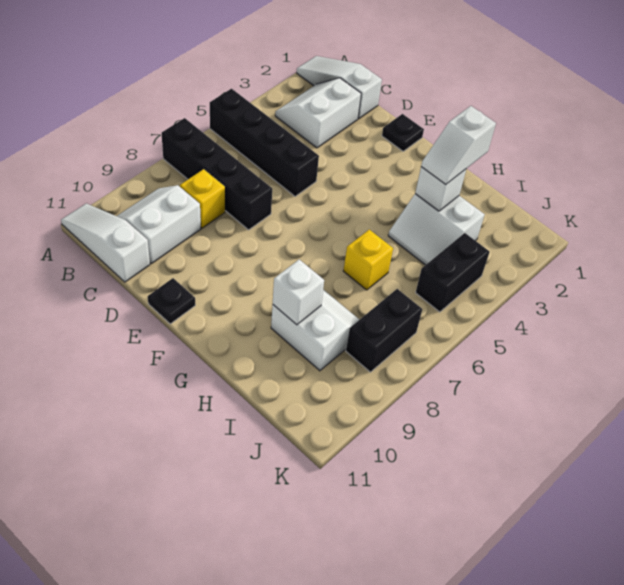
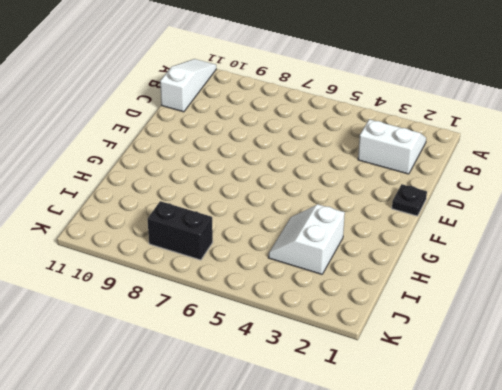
none -> white slope A1:C1 level 1 top C
none -> black brick A5:D5 level 1
none -> black brick A7:D7 level 1

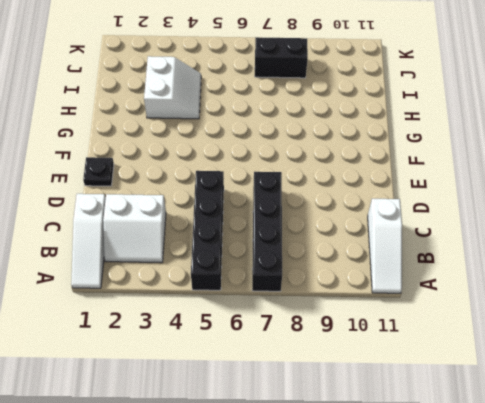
none -> white slope B9:C10 level 1 top C
none -> yellow brick C8 level 1
none -> black plate E11 level 1

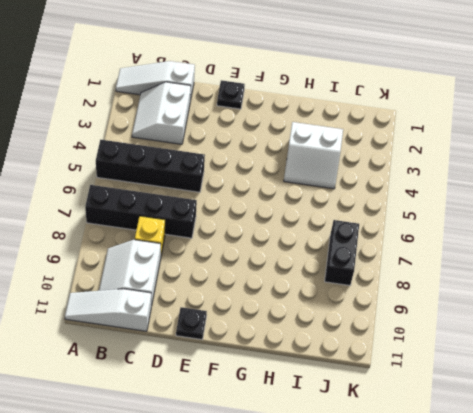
none -> yellow brick H6 level 1
none -> white slope H8:I9 level 1 top 9
none -> black brick J4:J5 level 1

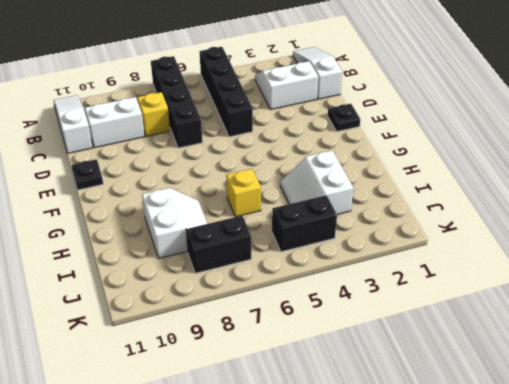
none -> white brick H3 level 2
none -> white brick H9 level 2
none -> white slope H2:H3 level 3 top 2

